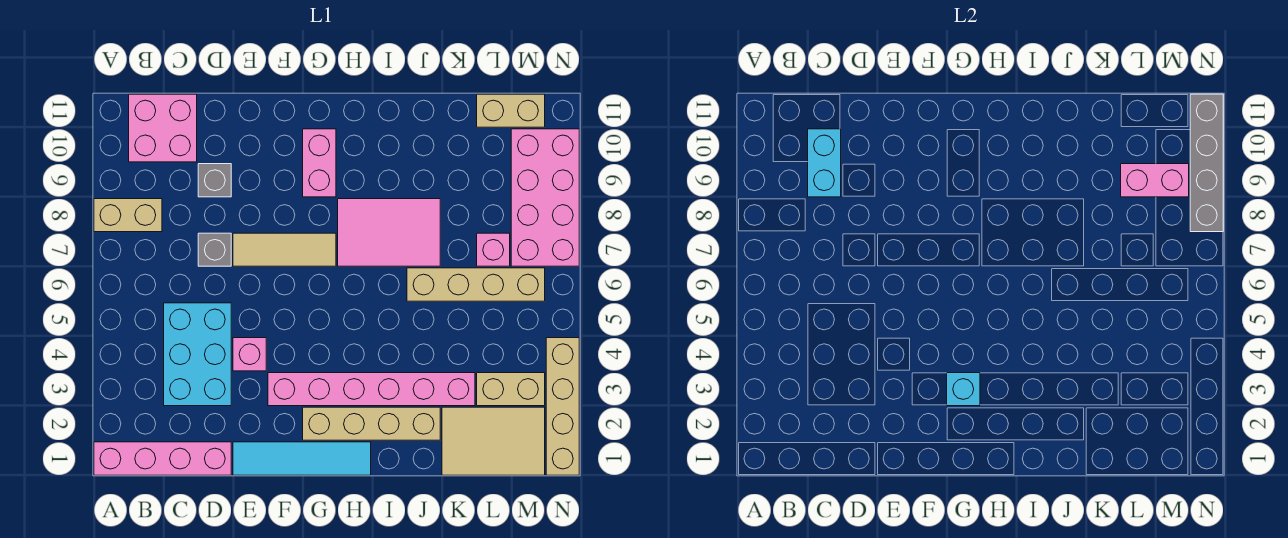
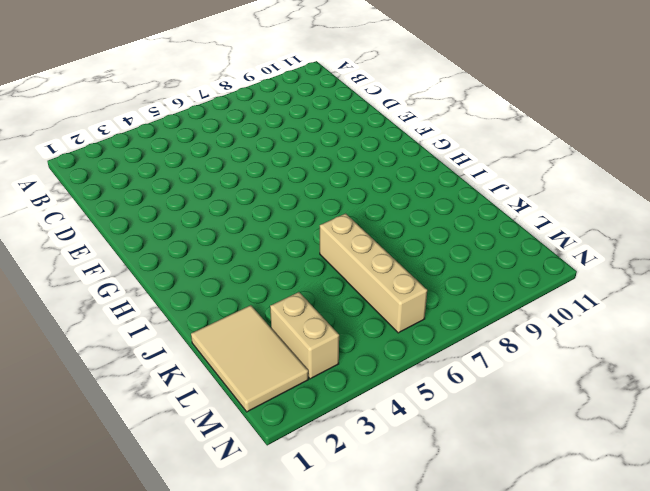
none -> pink brick A1:D1 level 1
none -> tan brick A8:B8 level 1
none -> pink brick B10:C11 level 1

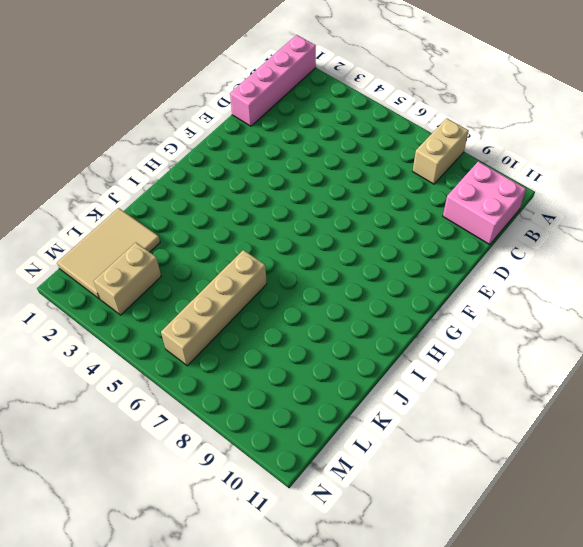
none -> cyan brick C3:D5 level 1
none -> grey brick D7 level 1
none -> grey brick D9 level 1

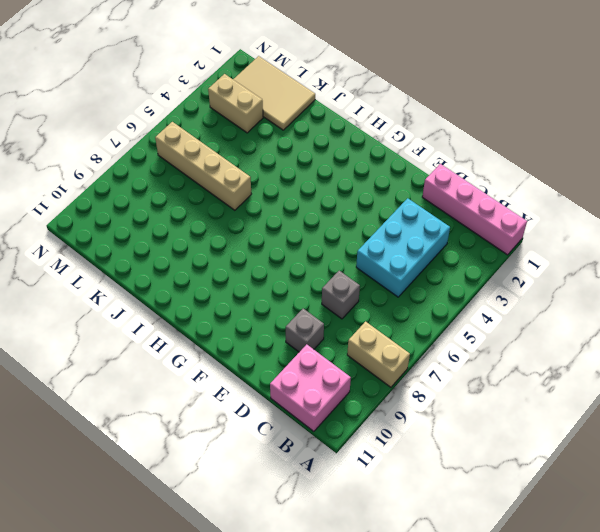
none -> cyan tile E1:H1 level 1
none -> pink brick E4 level 1
none -> tan tile E7:G7 level 1

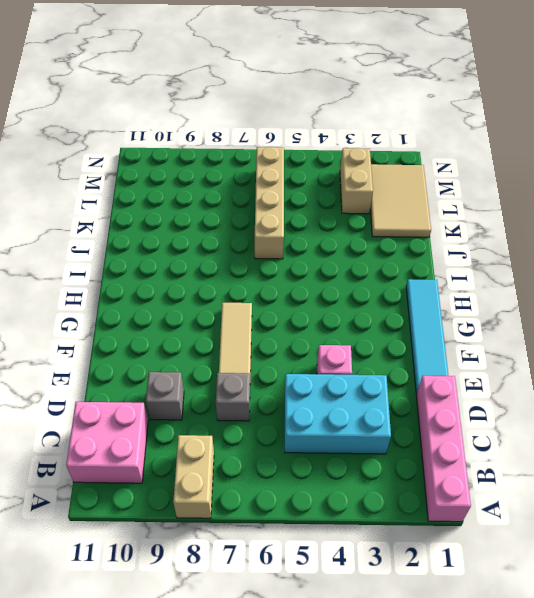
none -> pink brick F3:K3 level 1
none -> tan brick G2:J2 level 1
none -> pink brick G9:G10 level 1

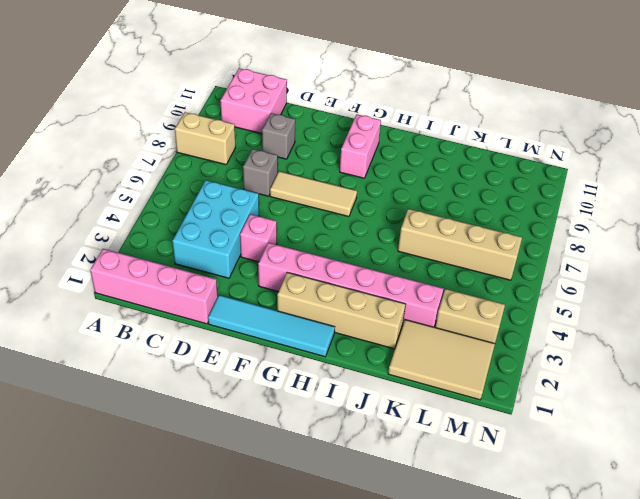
none -> pink tile H7:J8 level 1
none -> pink brick L7 level 1
none -> tan brick L11:M11 level 1

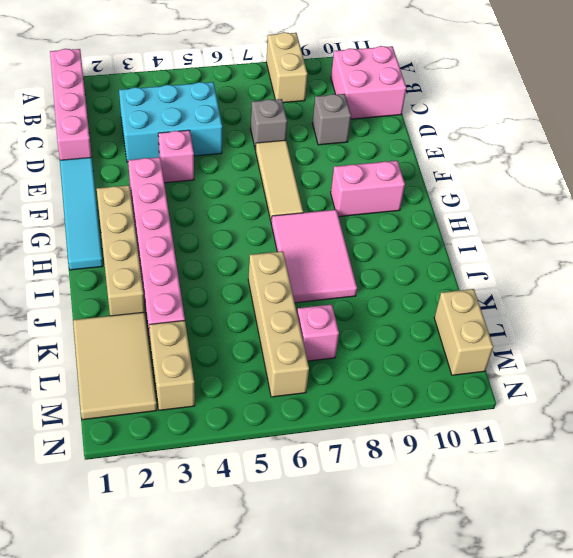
none -> pink brick M7:N10 level 1
none -> tan brick N1:N4 level 1
none -> cyan brick C9:C10 level 2

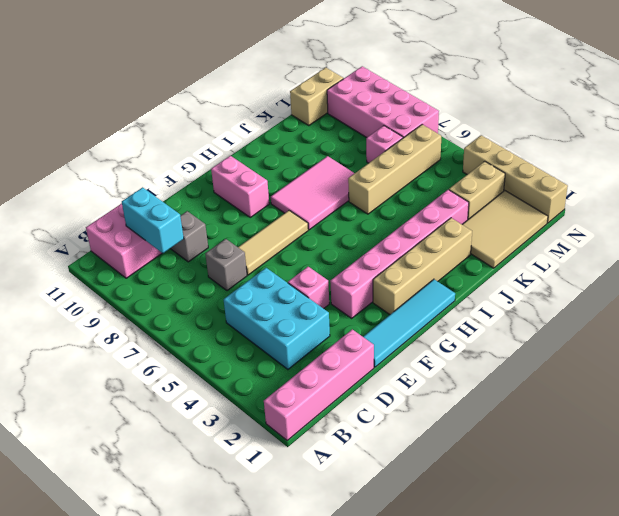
none -> tan brick A8:B8 level 1
none -> cyan brick G3 level 2
none -> pink brick L9:M9 level 2

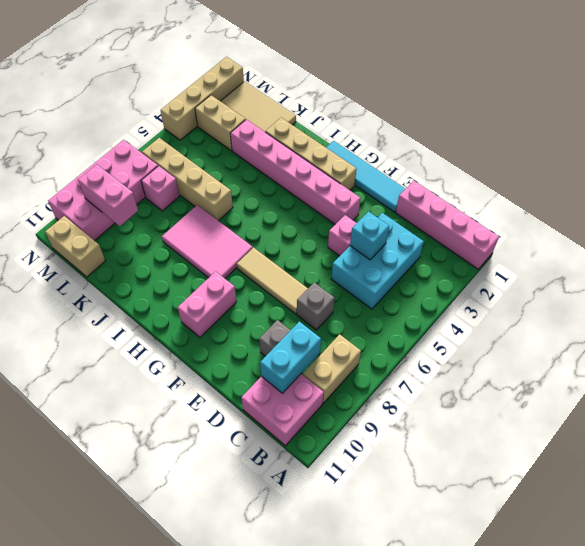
tan brick B8:B9 level 1 -> tan brick A8:B8 level 1
cyan brick D4 level 2 -> cyan brick G3 level 2
none -> grey brick N8:N11 level 2

